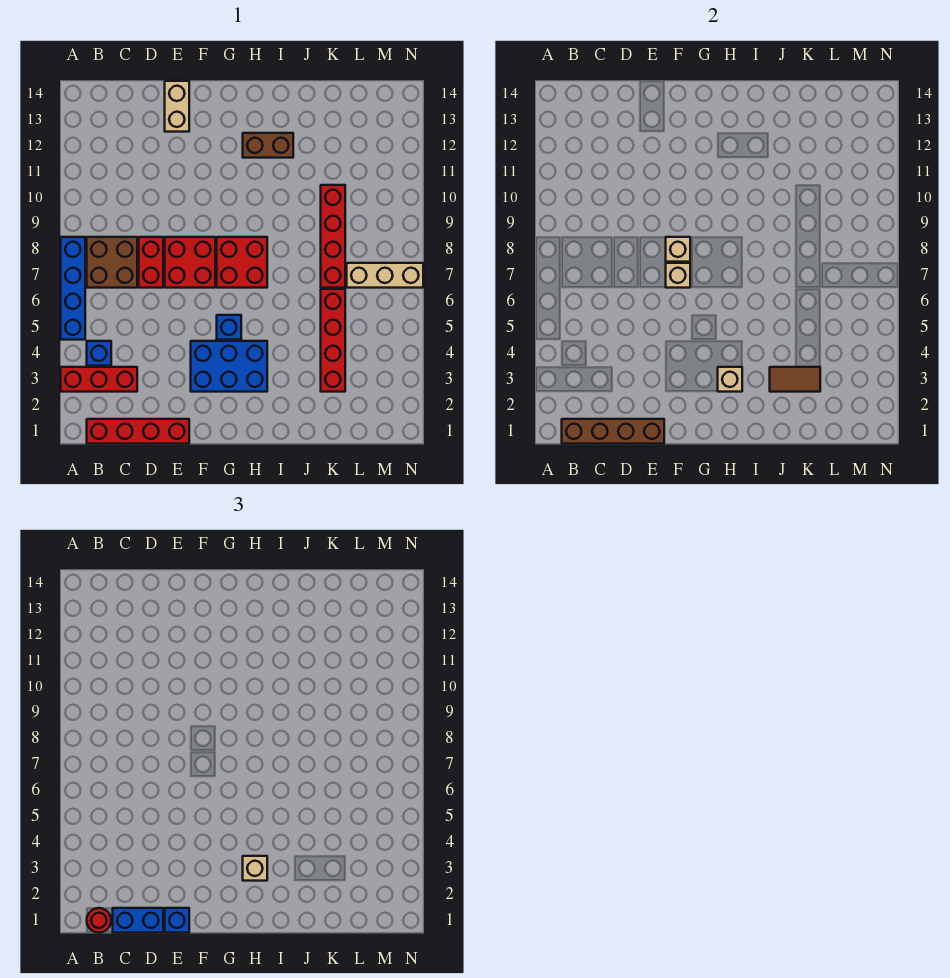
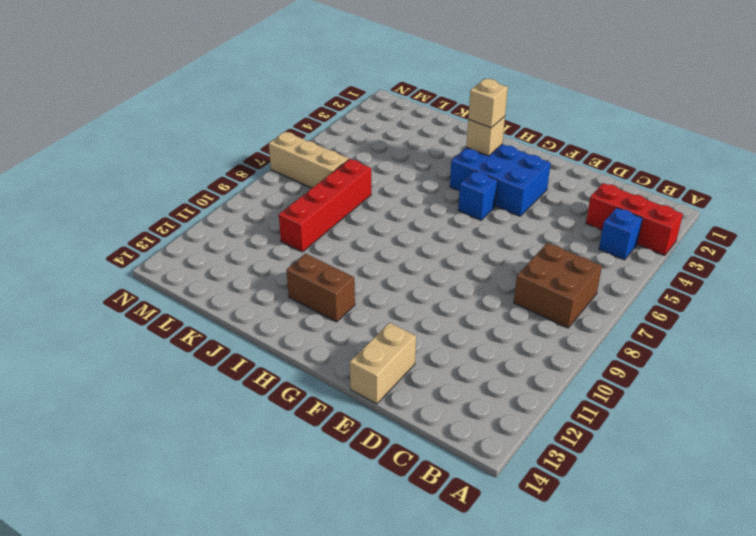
none -> blue brick A5:A8 level 1
none -> red brick B1:E1 level 1
none -> red brick D7:D8 level 1

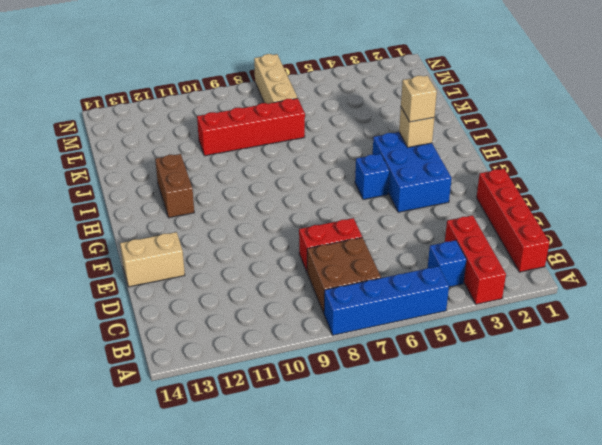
none -> red brick E7:F8 level 1
none -> red brick G7:H8 level 1
none -> red brick K3:K6 level 1

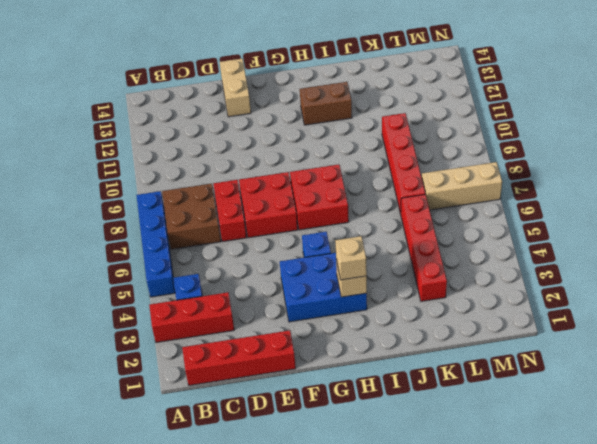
none -> brown brick B1:E1 level 2
none -> tan brick F7 level 2
none -> tan brick F8 level 2

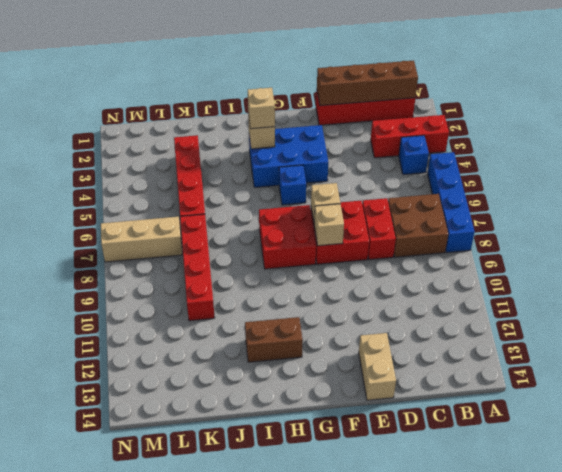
none -> brown tile J3:K3 level 2
none -> red round brick B1 level 3
none -> blue brick C1:D1 level 3

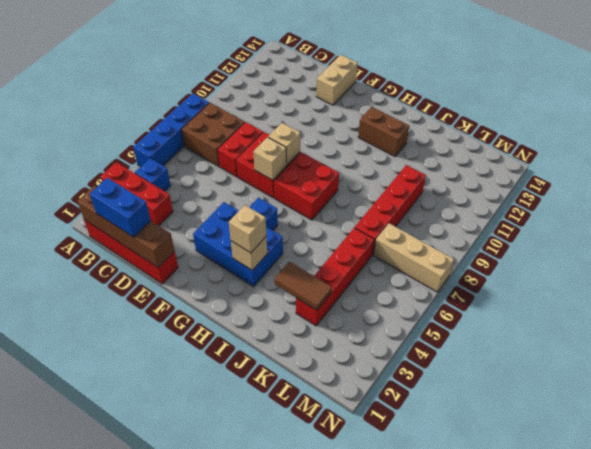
none -> red round brick B1 level 3
none -> blue brick E1 level 3

